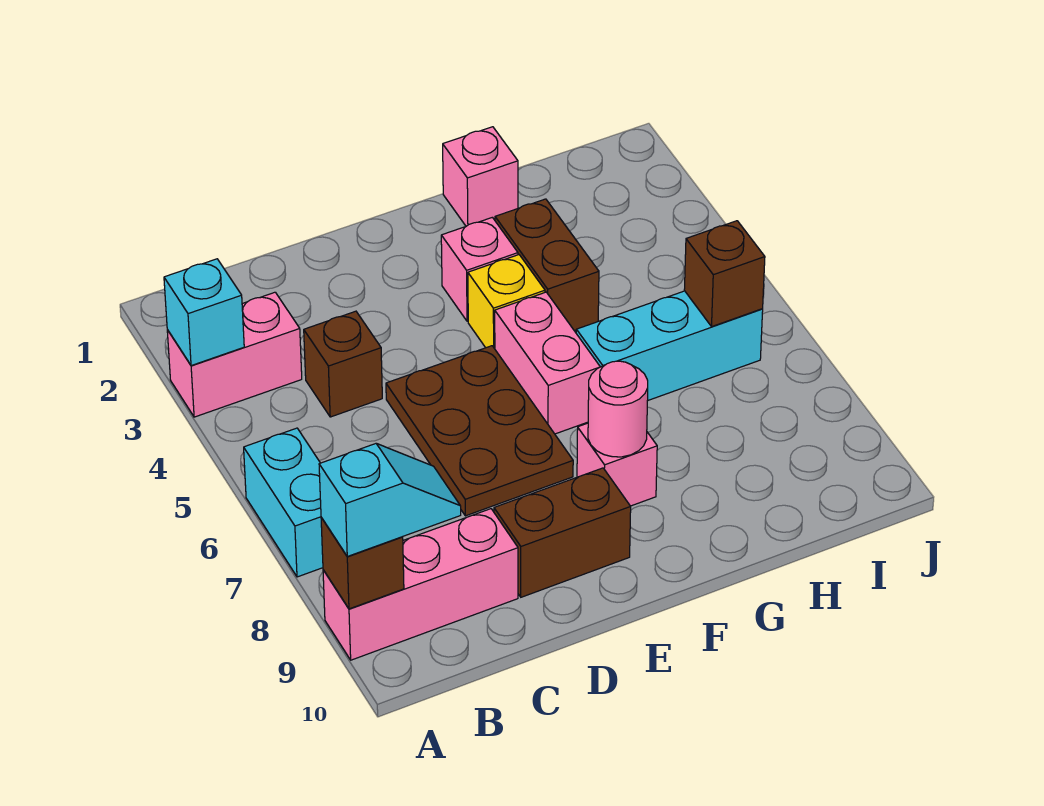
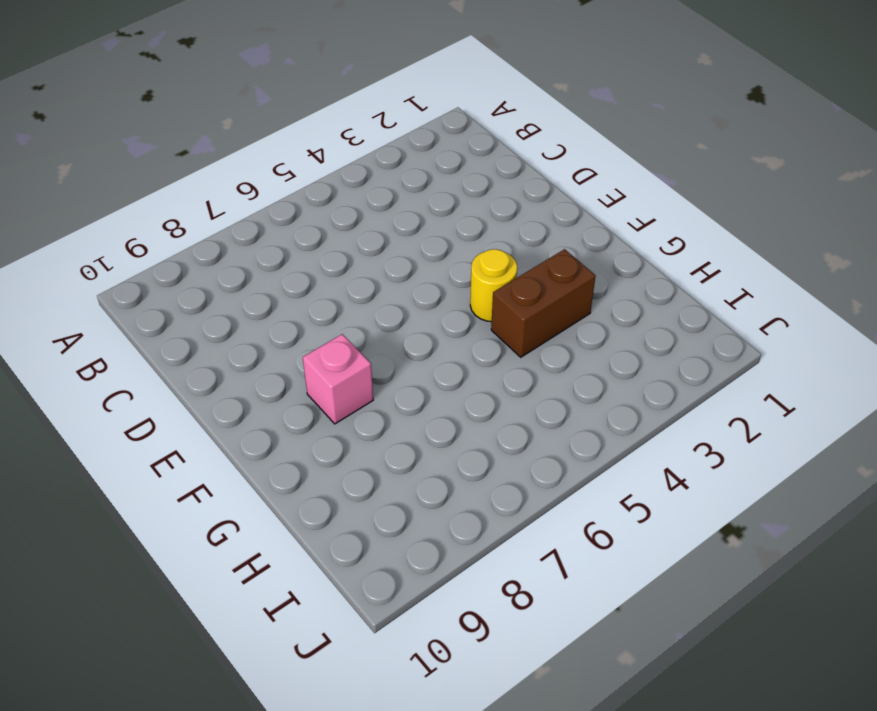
yellow round brick F4 level 1 -> yellow brick F4 level 1
none -> pink brick A3:B3 level 1
none -> cyan brick A6:A7 level 1
none -> pink brick A9:C9 level 1

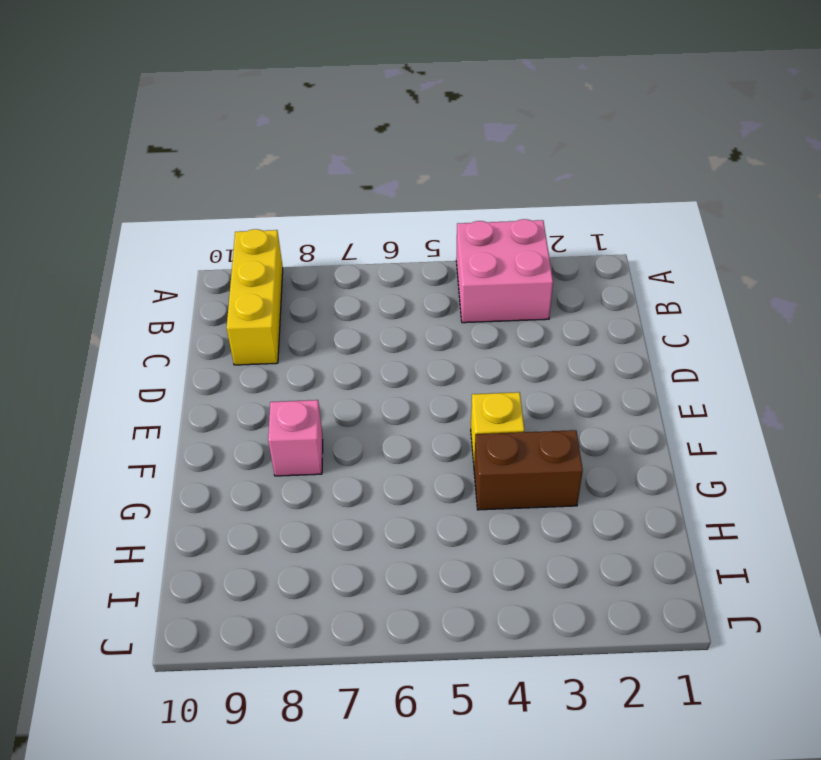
pink brick A3:B4 level 1 -> pink brick A3:B3 level 1
yellow brick A9:C9 level 1 -> pink brick A9:C9 level 1
none -> cyan brick A6:A7 level 1
none -> brown brick C4 level 1
none -> brown plate D5:E7 level 1

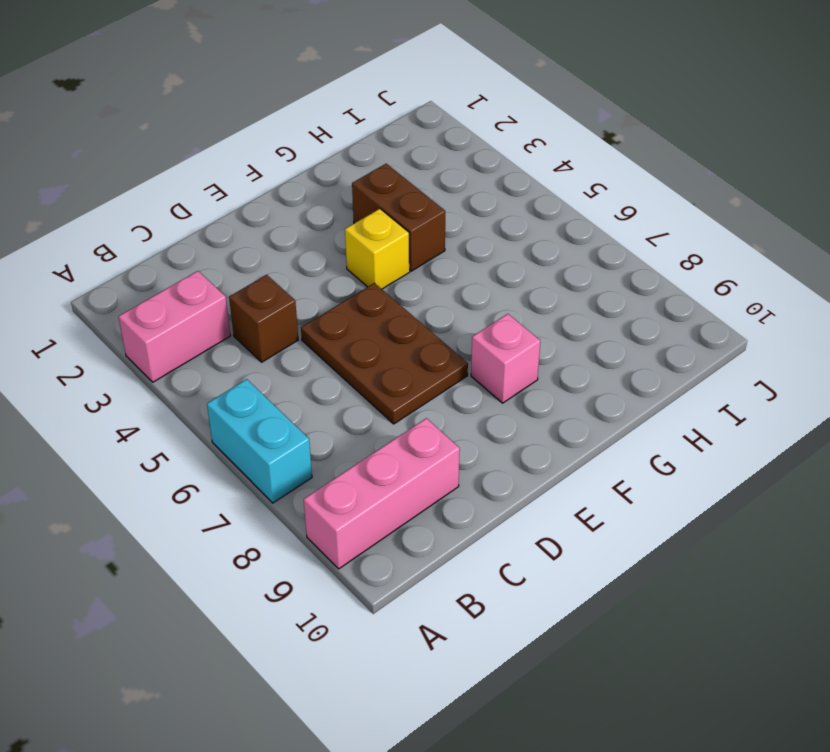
none -> brown brick D9:E9 level 1
none -> pink brick F3 level 1
none -> pink brick F5:F6 level 1

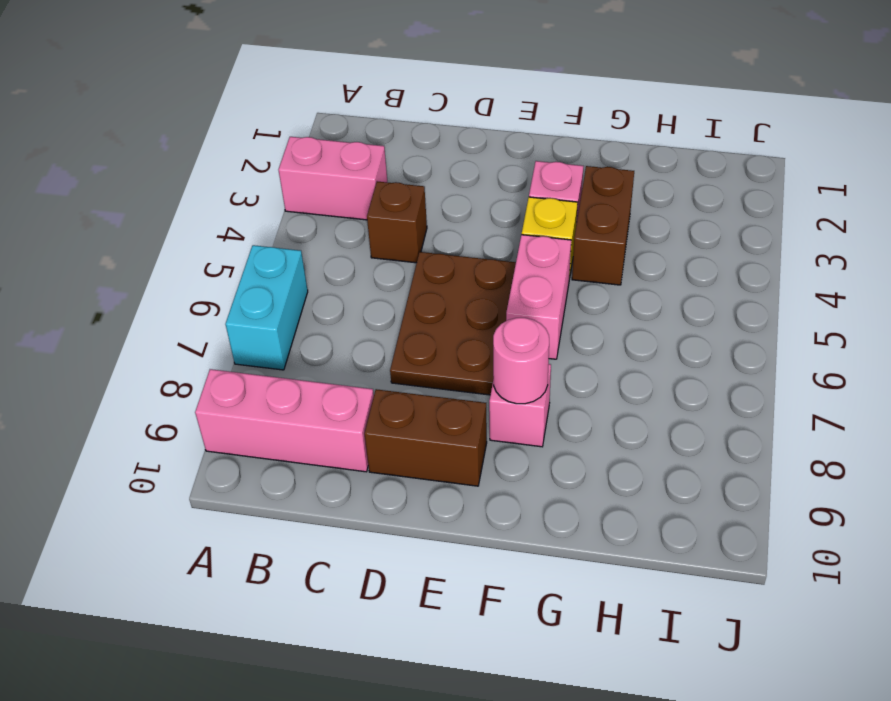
none -> pink brick G1 level 1
none -> cyan brick G6:I6 level 1
none -> cyan brick A3 level 2

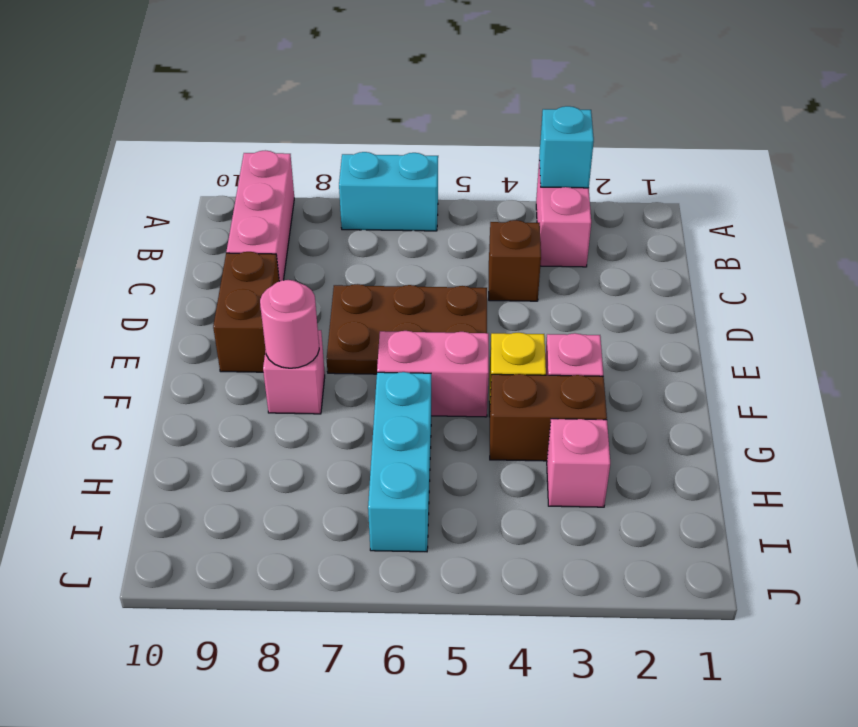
pink brick H3 level 1 -> pink brick G1 level 1
none -> brown brick A9 level 2
none -> brown brick I6 level 2
none -> cyan slope A9:B9 level 3 top A

